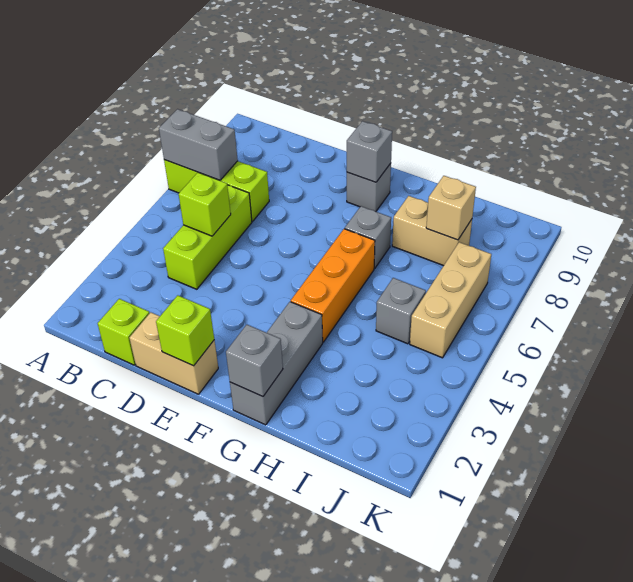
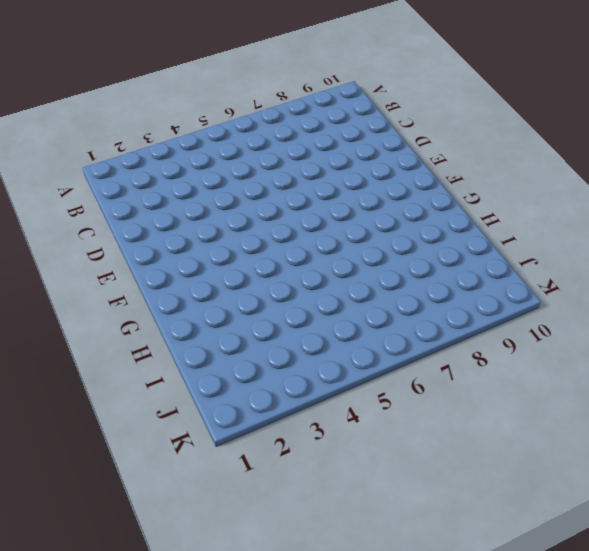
none -> lime brick A7:C7 level 1
none -> lime brick C1 level 1
none -> lime brick C4:C6 level 1

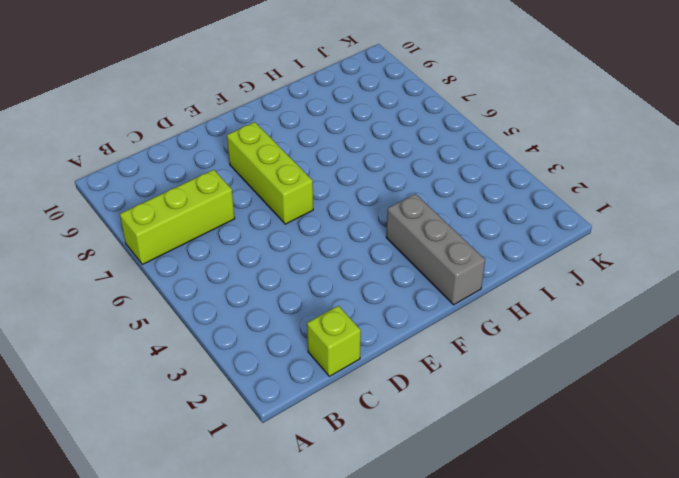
lime brick E6:E8 level 1 -> lime brick C4:C6 level 1
none -> tan brick D1:E1 level 1
none -> grey brick F9 level 1
none -> orange brick G4:G6 level 1

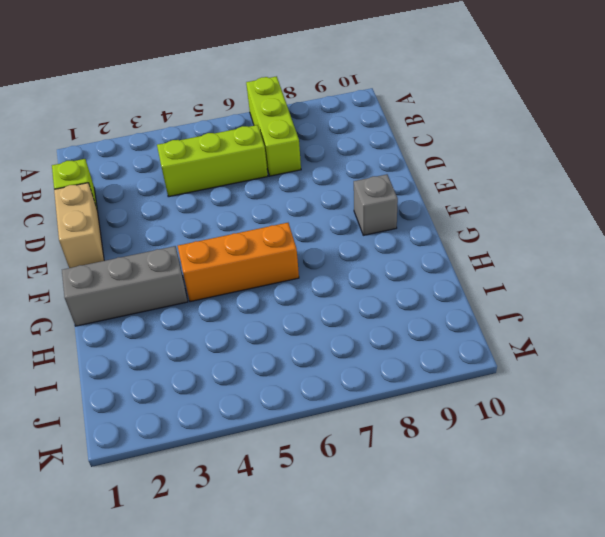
none -> grey brick G7 level 1
none -> tan brick H8:I8 level 1
none -> grey brick I5 level 1

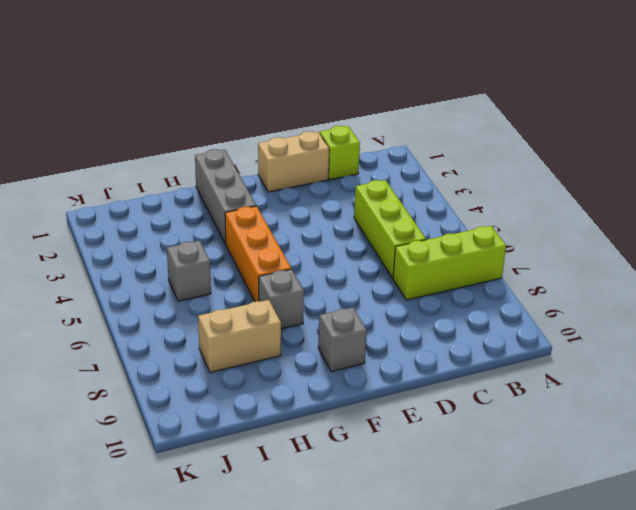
none -> tan brick J5:J7 level 1
none -> grey brick A7:B7 level 2
none -> lime brick C5 level 2

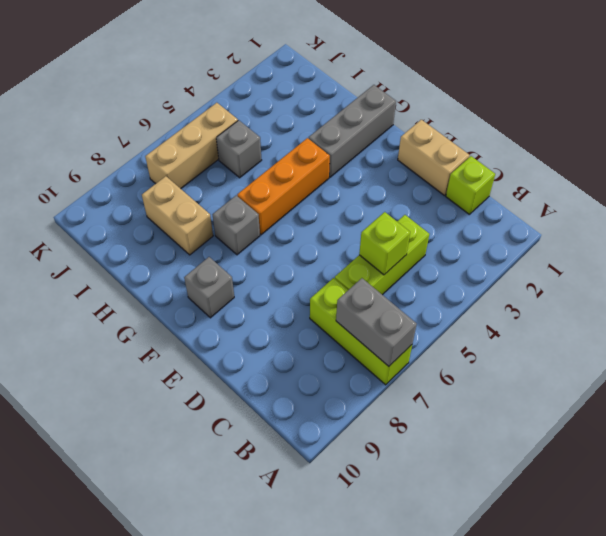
none -> lime brick E1 level 2
none -> grey brick F9 level 2
none -> grey brick G1 level 2

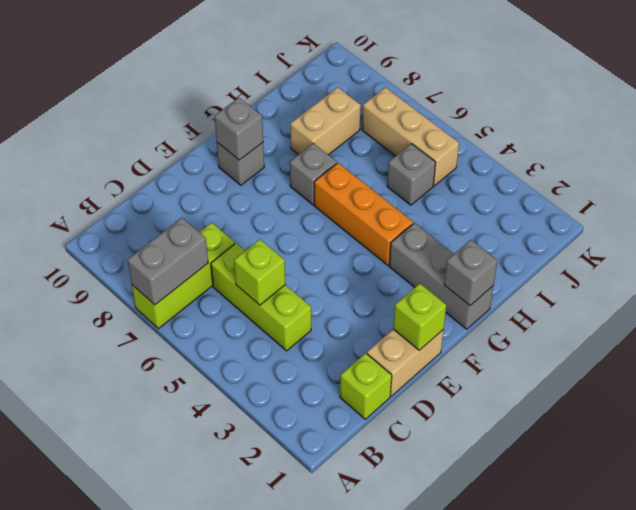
none -> tan brick I8 level 2

